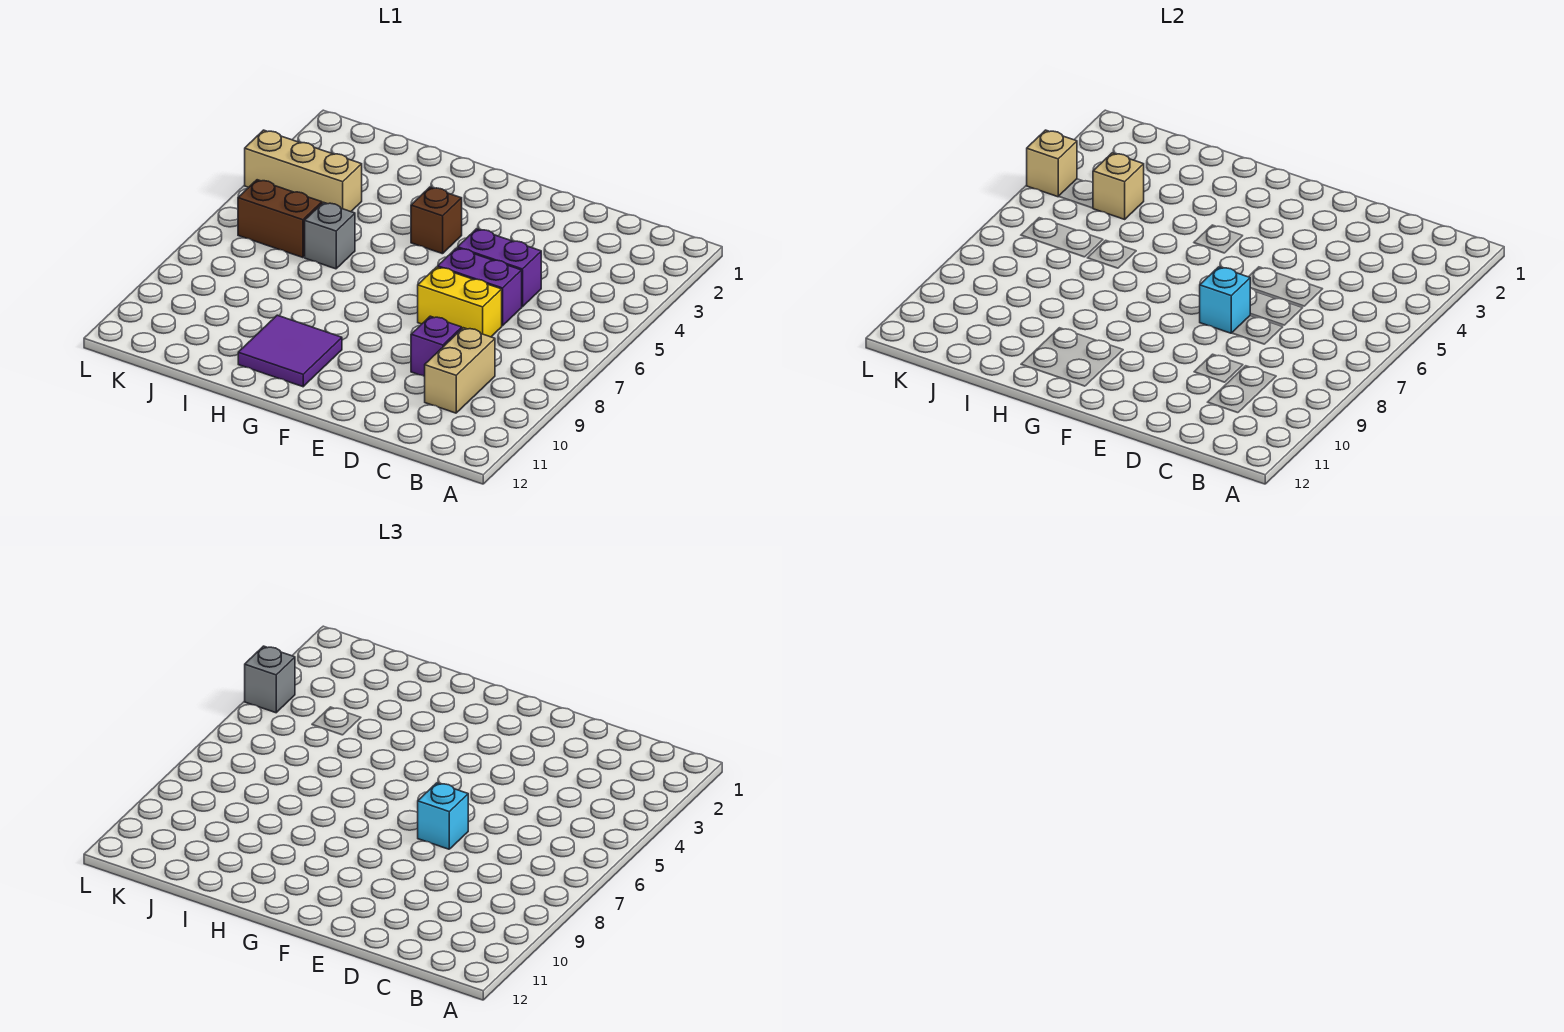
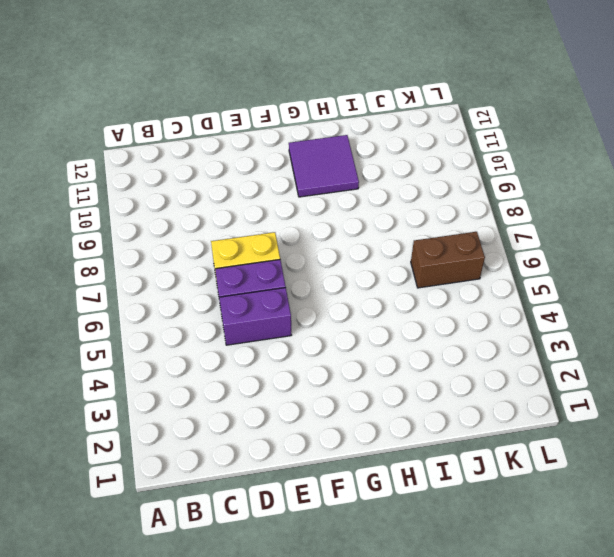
none -> tan brick C9:C10 level 1
none -> purple brick D9 level 1
none -> brown brick G4 level 1

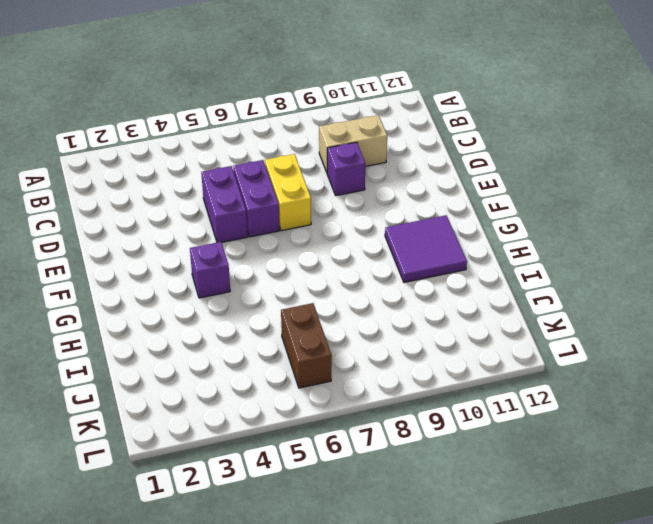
purple brick G4 level 1 -> brown brick G4 level 1
none -> grey brick I6 level 1
none -> tan brick J4:L4 level 1
none -> cyan brick E7 level 2

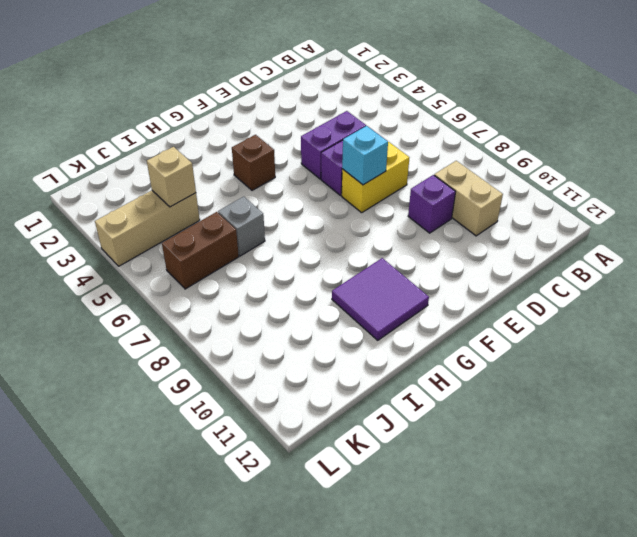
none -> tan brick L4 level 2
none -> cyan brick E7 level 3
none -> grey brick L4 level 3

